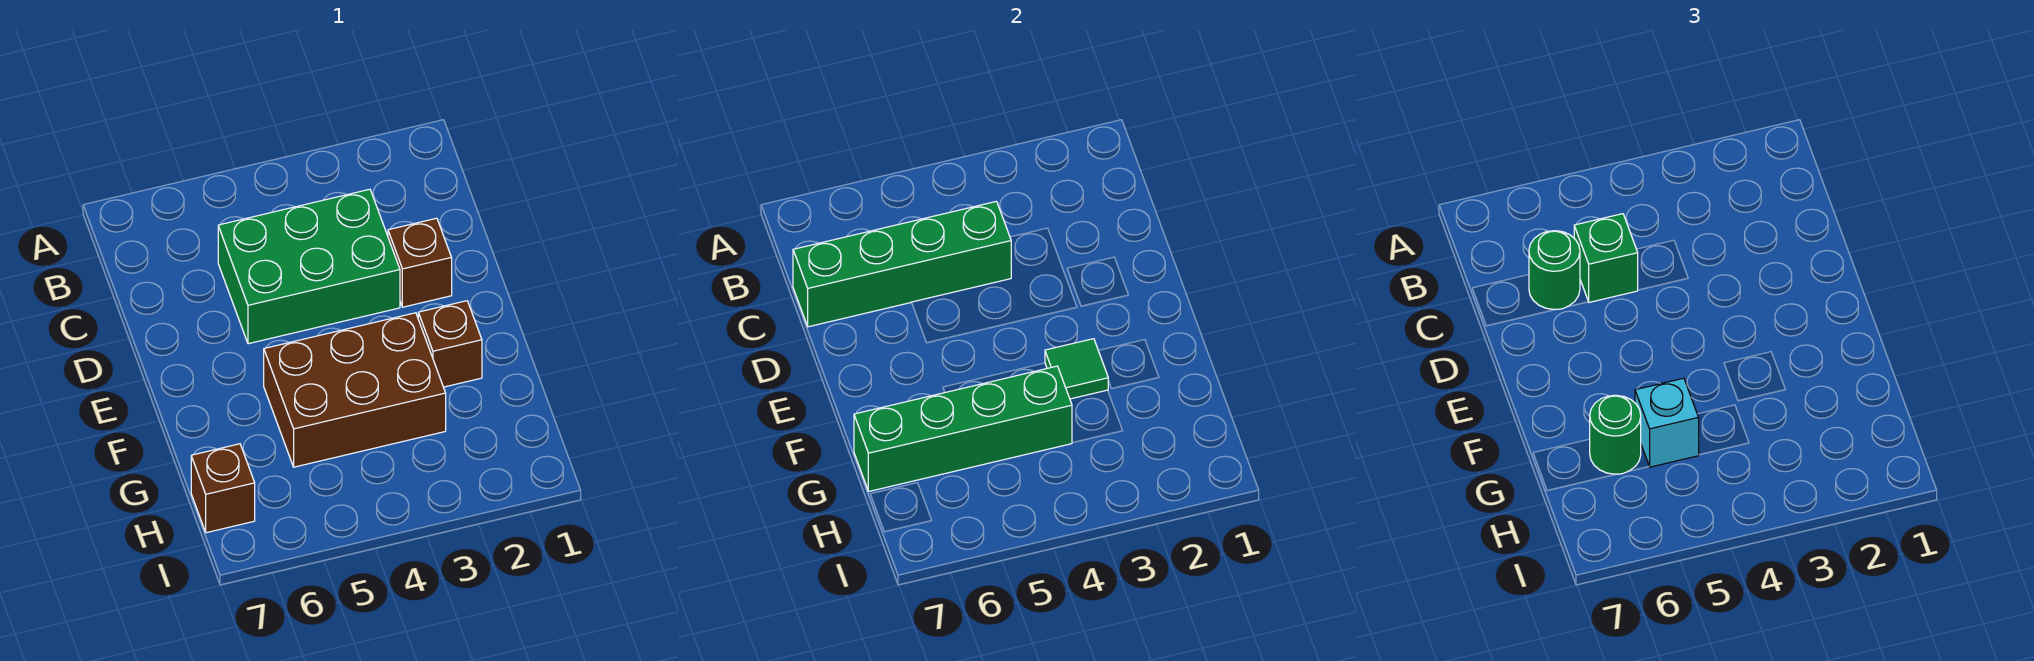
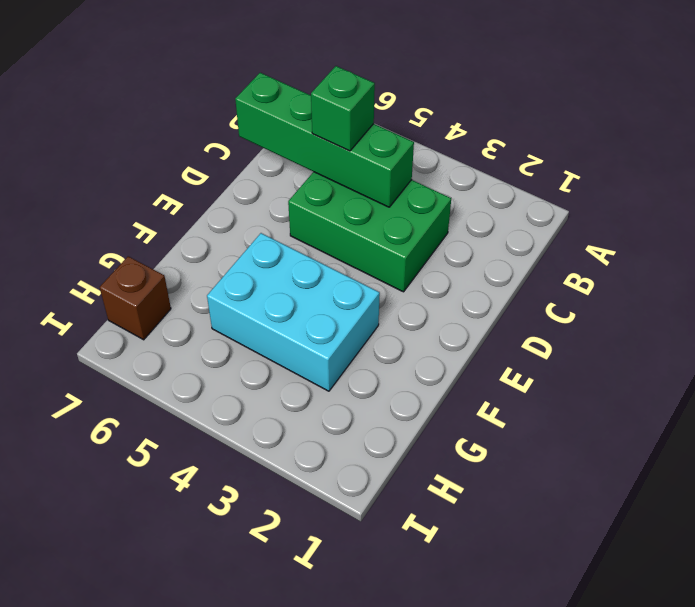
cyan brick F3:G5 level 1 -> brown brick F3:G5 level 1
none -> brown brick D2 level 1
none -> brown brick F2 level 1
none -> green tile F3 level 2

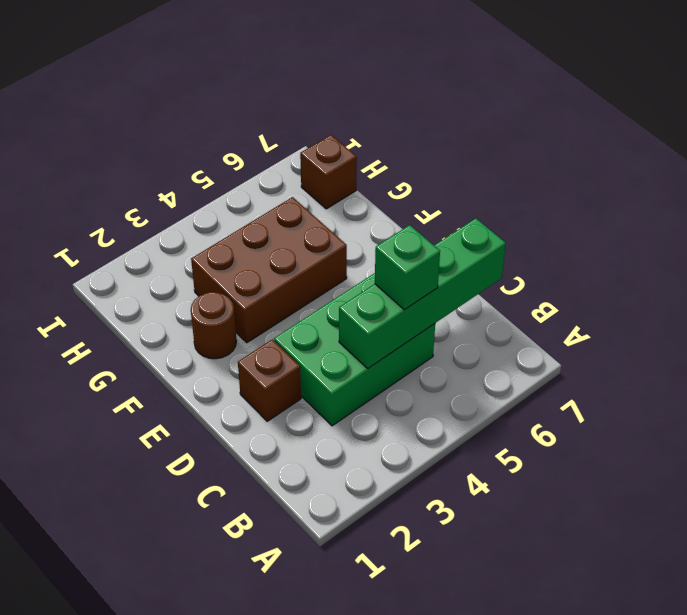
brown round brick F2 level 1 -> brown brick F2 level 1
none -> green tile F3 level 2
none -> green brick G4:G7 level 2
none -> green round brick C6 level 3

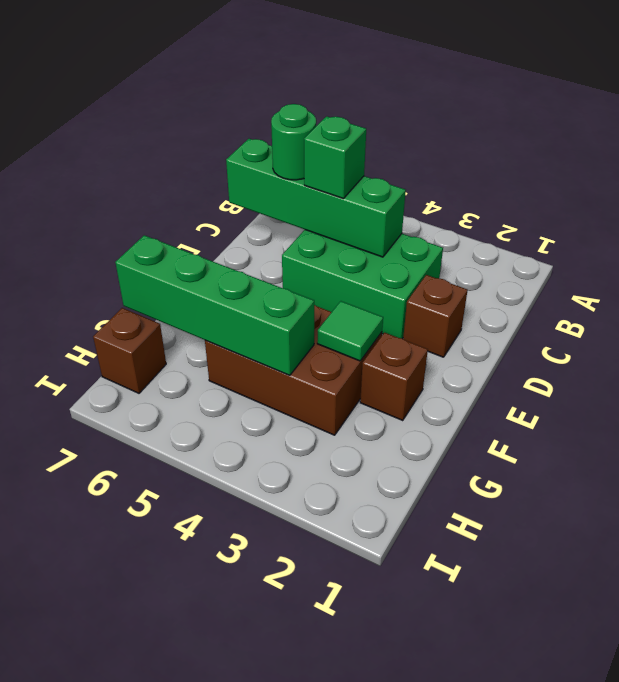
none -> cyan brick G5 level 3
none -> green round brick G6 level 3

